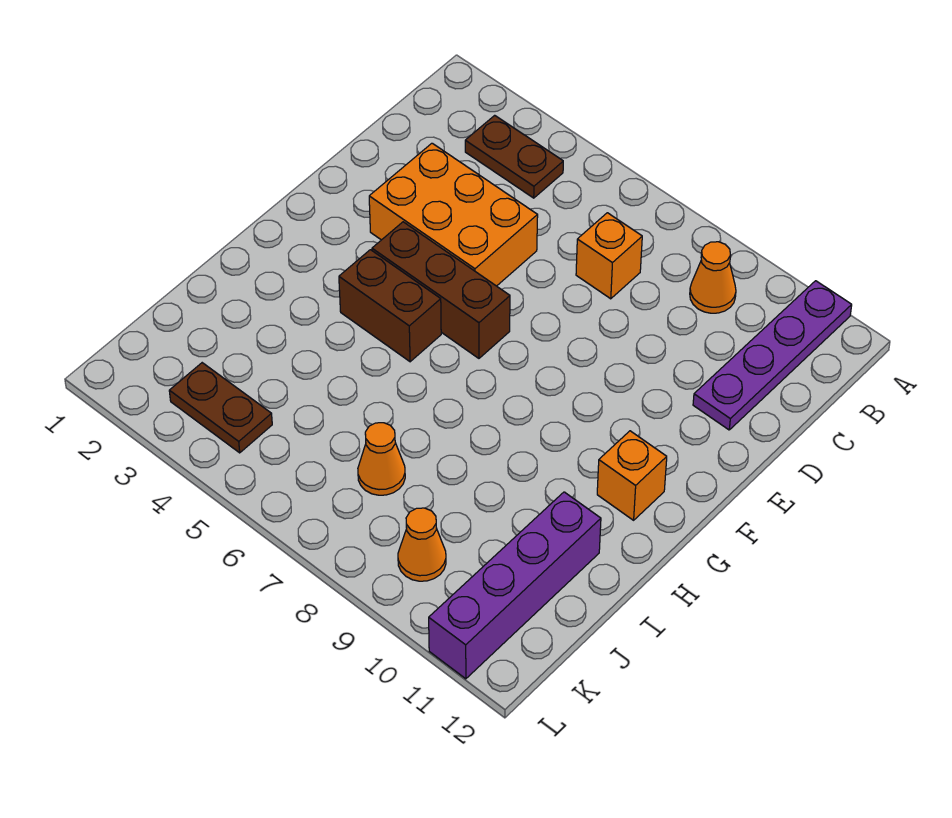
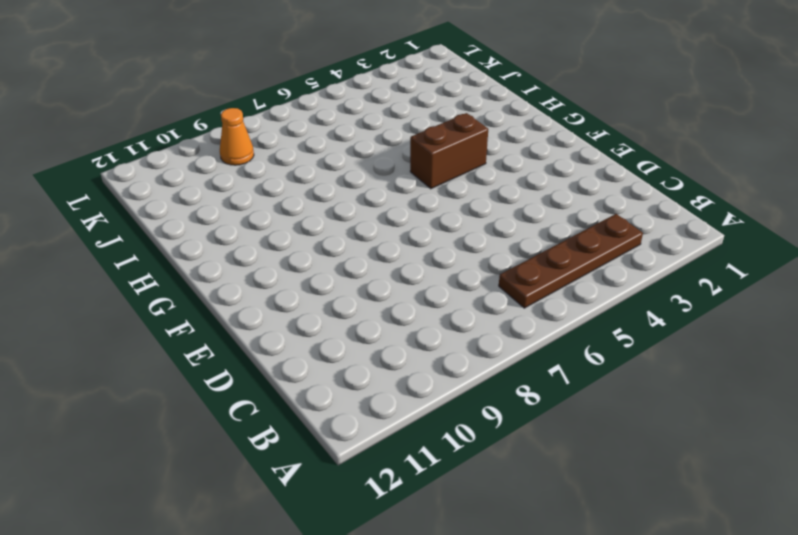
brown plate B3:B6 level 1 -> brown plate B3:B4 level 1
none -> purple plate A11:D11 level 1
none -> orange cone B9 level 1
none -> orange brick C7 level 1

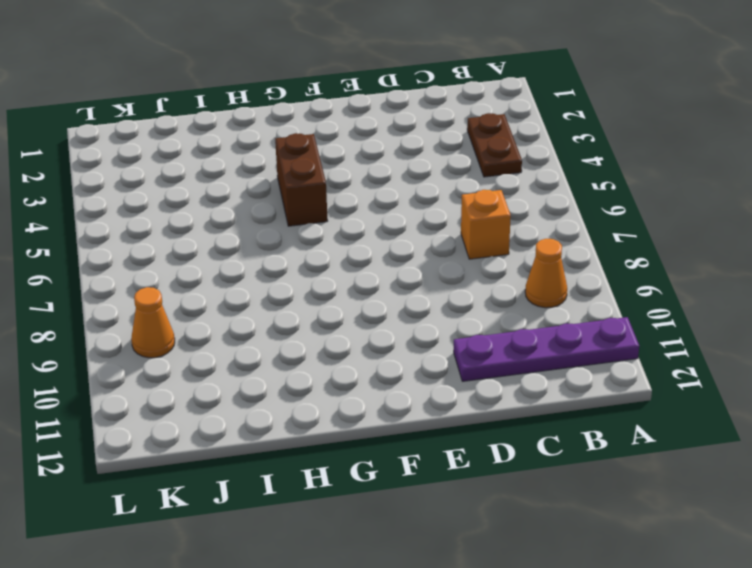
none -> orange brick D3:E5 level 1
none -> brown brick F4:F6 level 1
none -> orange brick G11 level 1

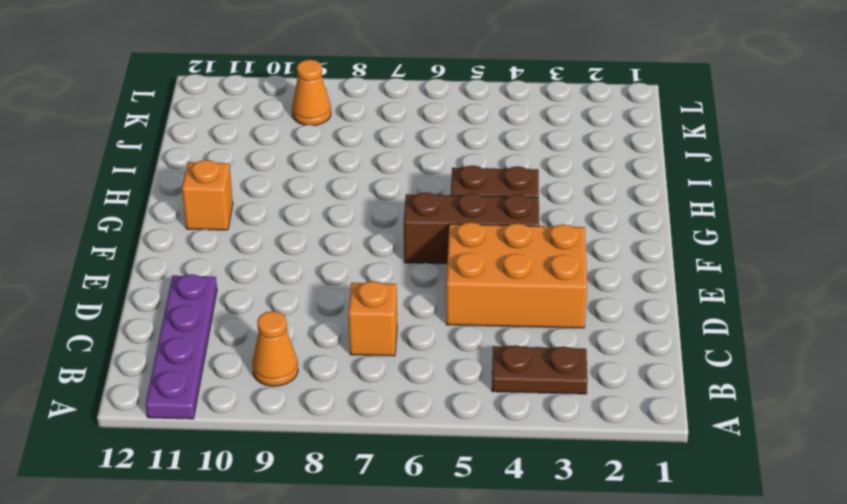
none -> purple brick I11:L11 level 1
none -> orange cone J7 level 1
none -> brown plate K3:K4 level 1

